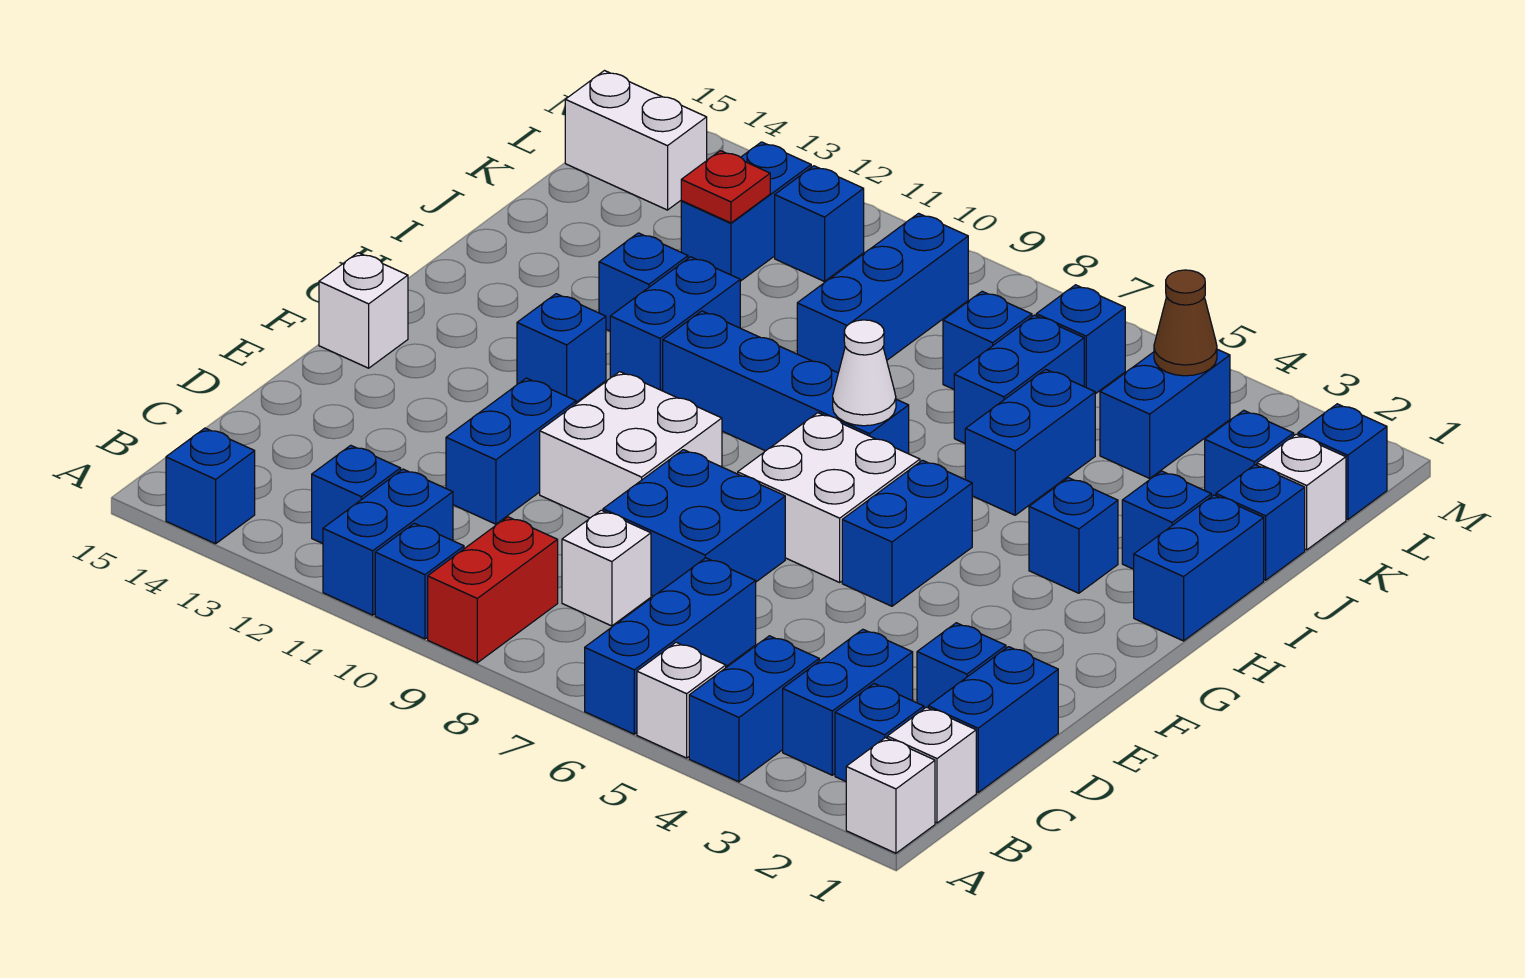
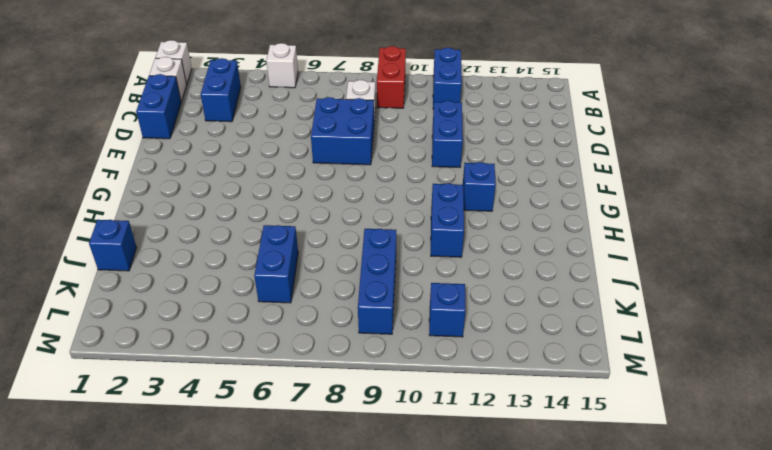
none -> blue brick A4:B4 level 1
none -> blue brick A6:C6 level 1
none -> blue brick A10 level 1
none -> blue brick A14 level 1

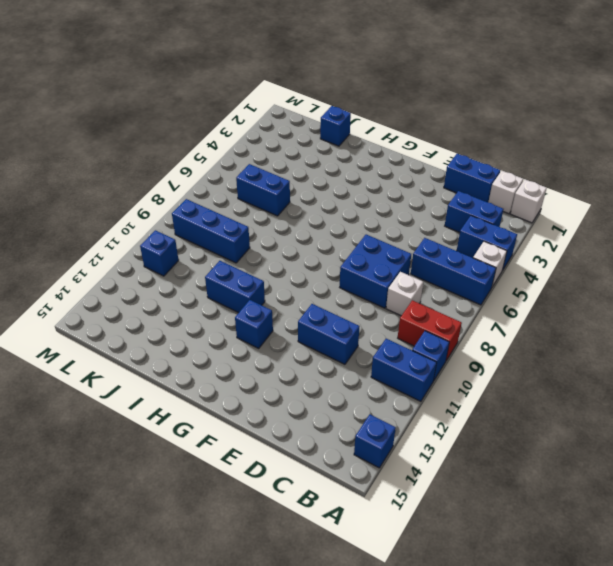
none -> blue brick B2 level 1
none -> blue brick B12 level 1
none -> blue brick D2 level 1
none -> white brick E9:F10 level 1

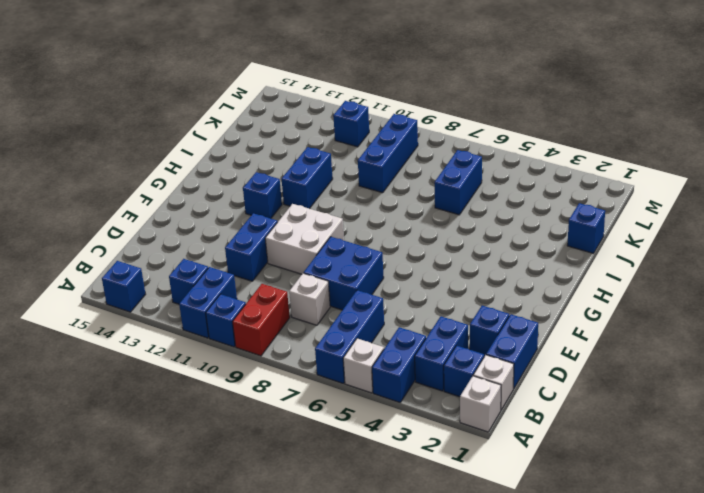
none -> blue brick F5:G5 level 1
none -> white brick F6:G7 level 1
none -> white brick F15 level 1
none -> blue brick H1:I1 level 1

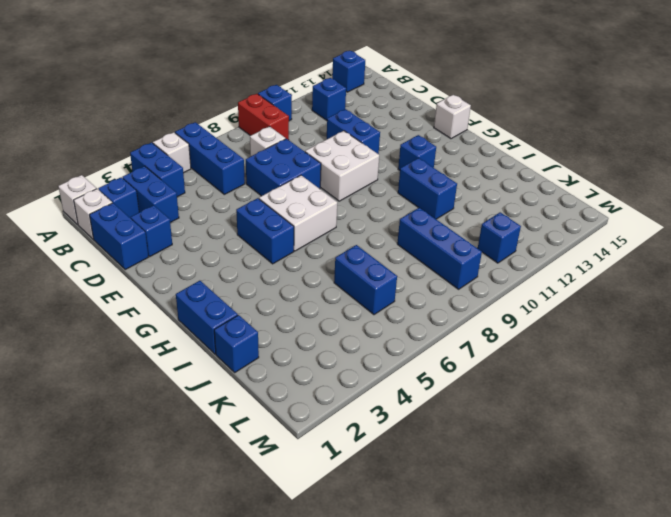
none -> blue brick A11:B11 level 1
none -> blue brick H3 level 1
none -> blue brick H7:H10 level 1
none -> blue brick I2 level 1

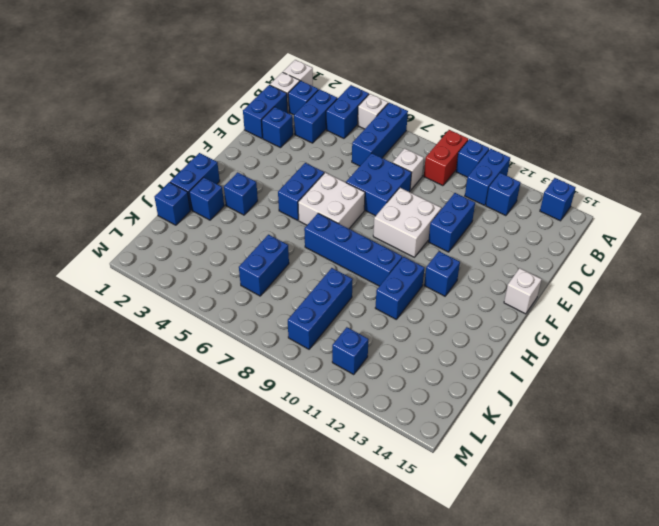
none -> blue brick I5:J5 level 1
none -> blue brick I12 level 1
none -> white brick K1 level 1
none -> blue brick K2 level 1

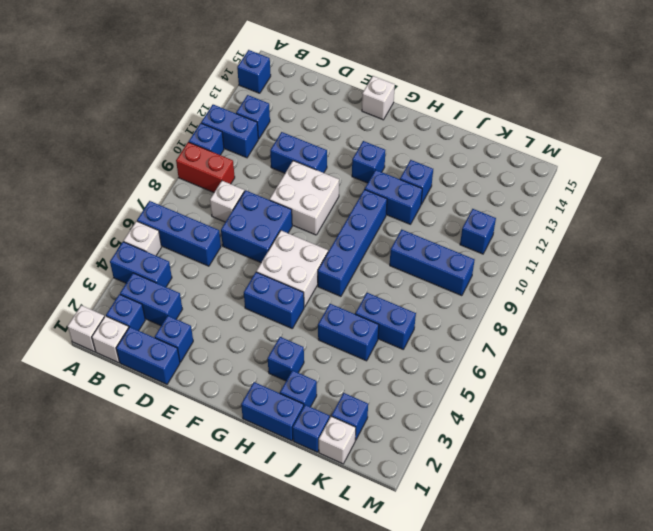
none -> blue brick K4:L4 level 1
none -> blue brick K7 level 1
none -> blue brick K12:L12 level 1
none -> blue brick L1 level 1

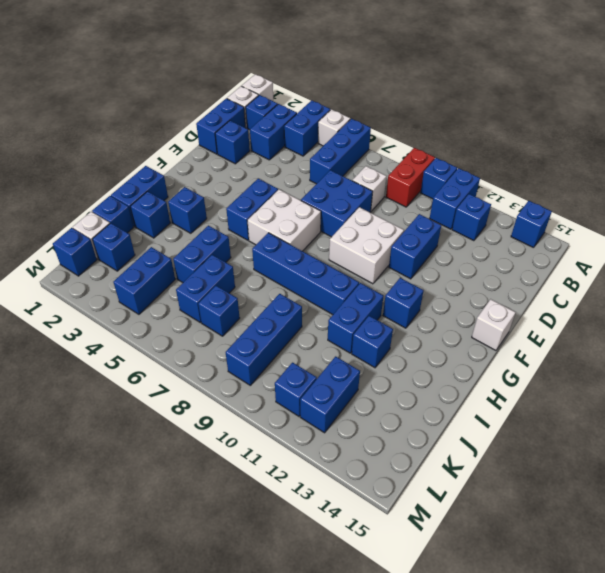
none -> blue brick L6 level 1
none -> white brick L14:L15 level 1
none -> white cone H7 level 2
none -> red plate K12 level 2

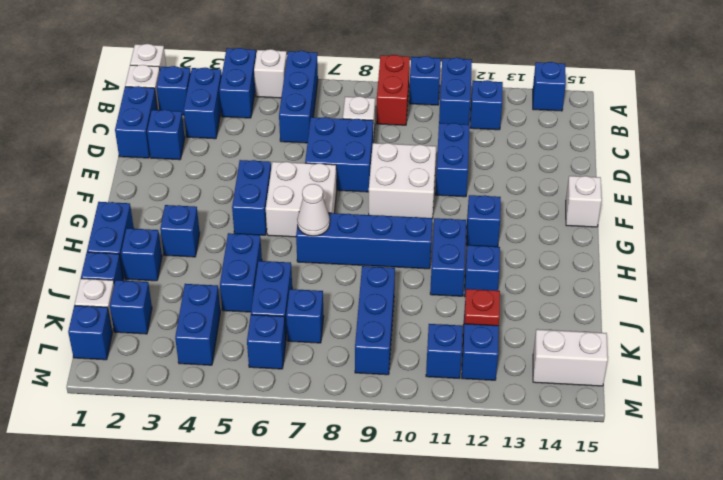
none -> brown cone L4 level 2

